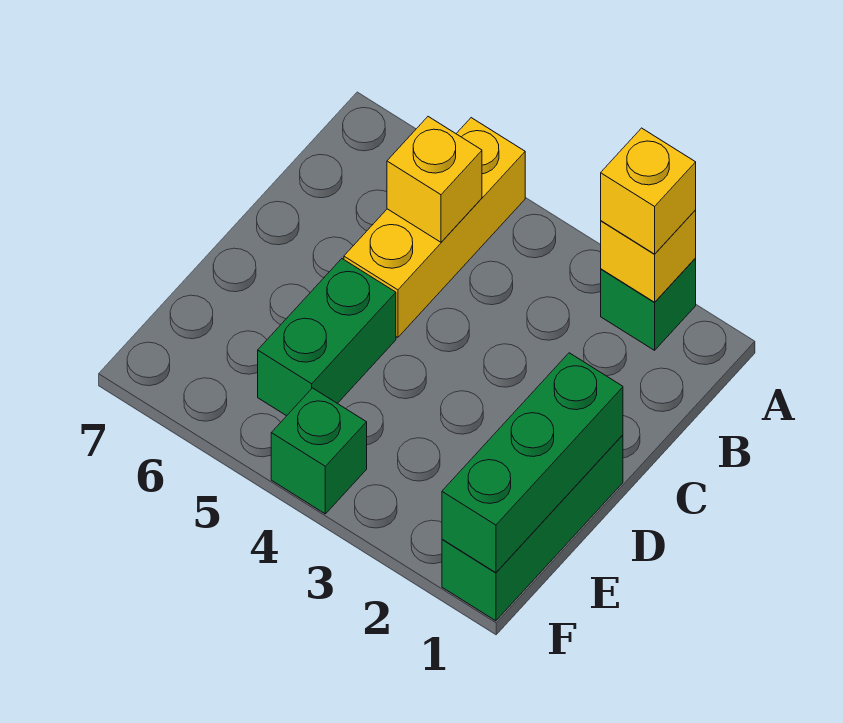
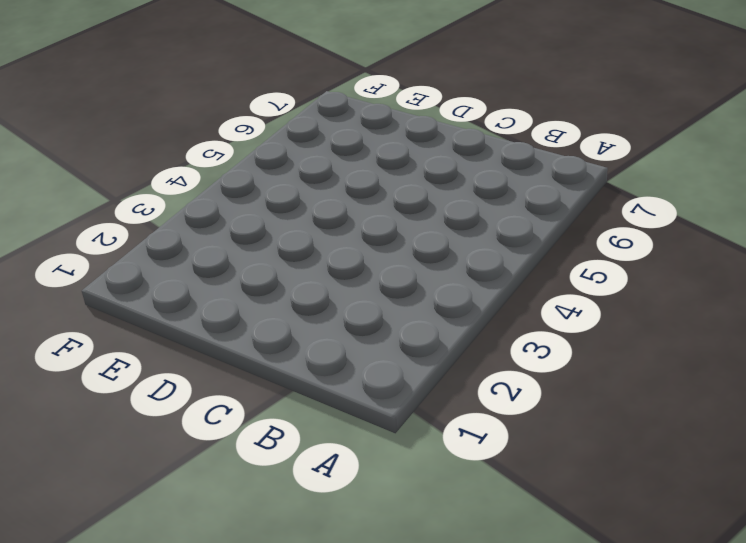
none -> green brick A2 level 1
none -> yellow brick A5:C5 level 1

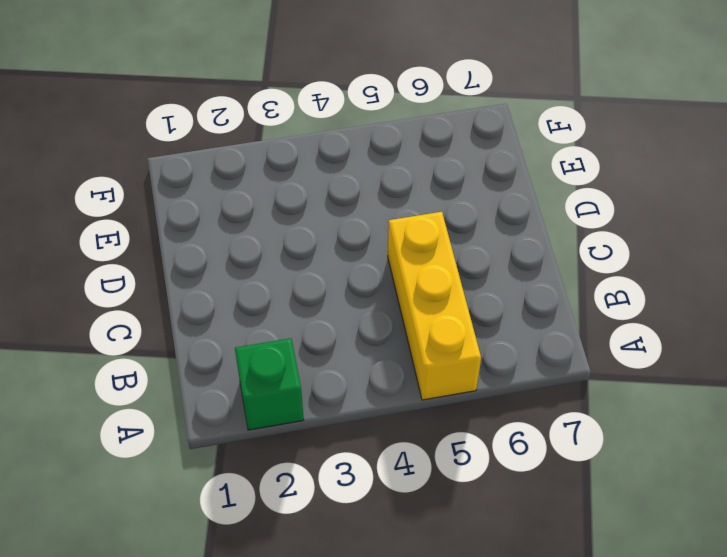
none -> green brick D1:F1 level 1
none -> green brick D5:E5 level 1

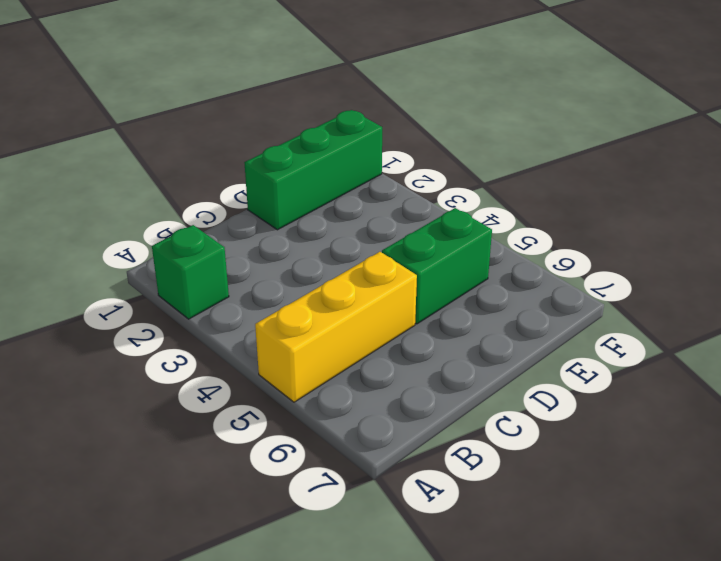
none -> green brick F4 level 1
none -> yellow brick A2 level 2

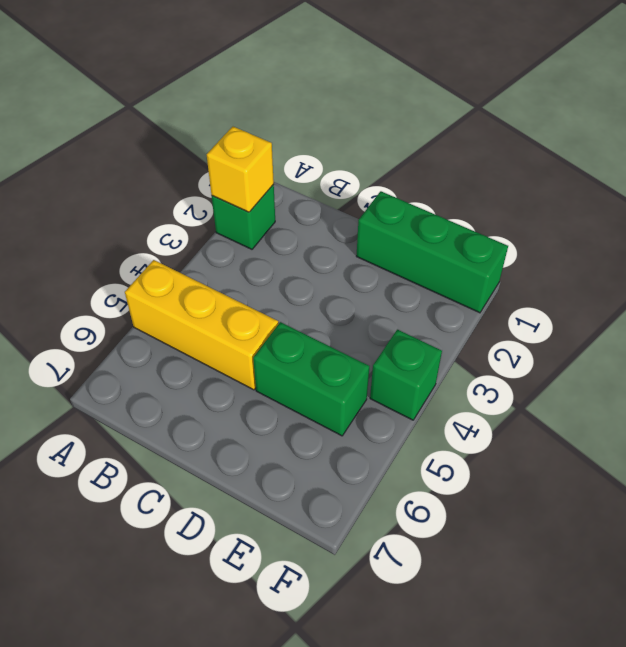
none -> yellow brick B5 level 2
none -> green brick D1:F1 level 2

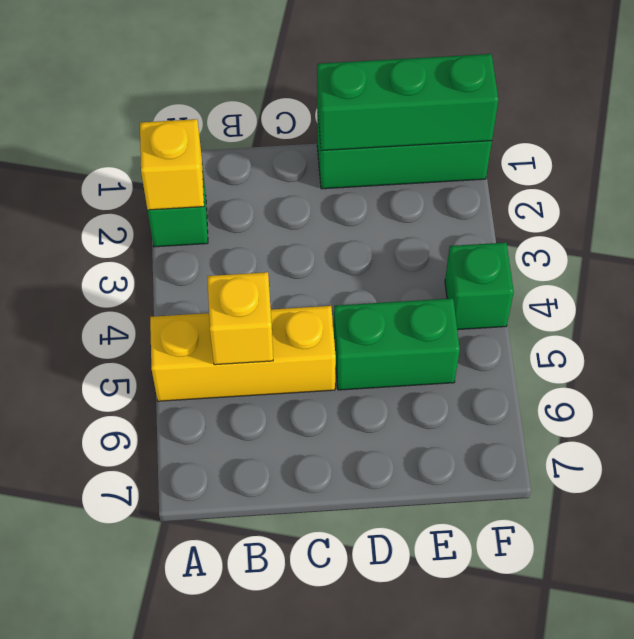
none -> yellow brick A2 level 3

